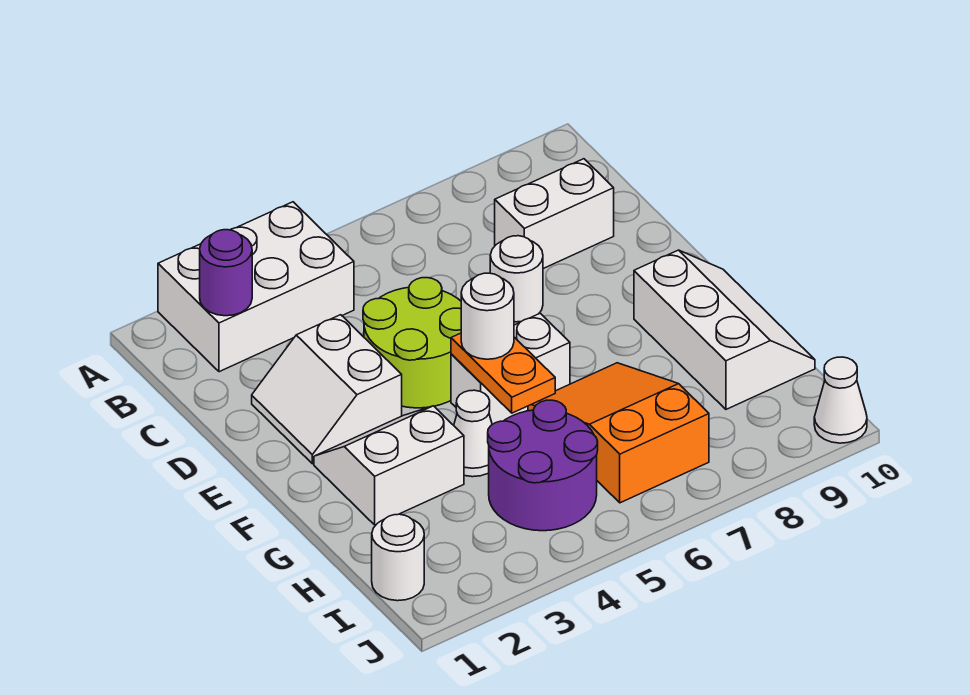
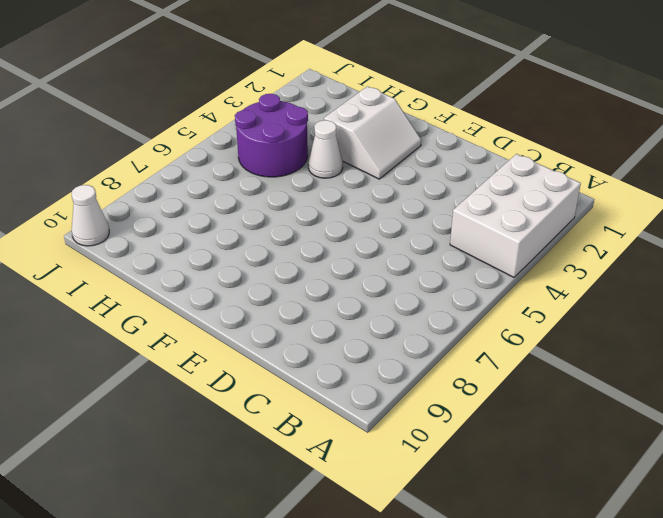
none -> white brick C8:C9 level 1
none -> white slope D2:E3 level 1 top 3
none -> lime round brick D4:E5 level 1

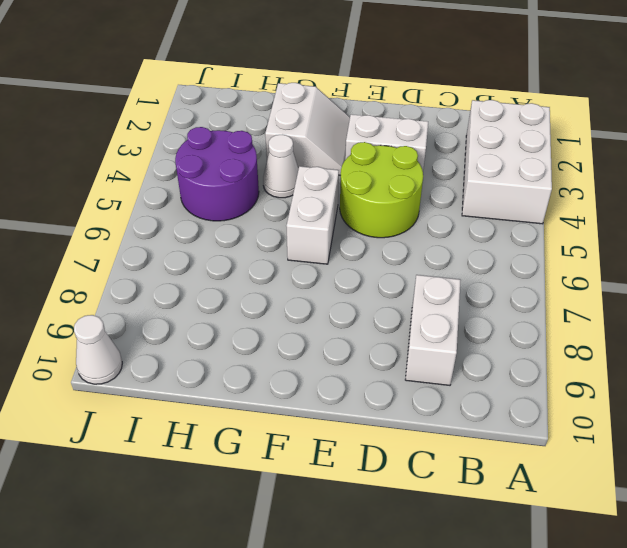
none -> white round brick D7 level 1
none -> white slope F9:H10 level 1 top 9
none -> orange slope G6:I7 level 1 top I

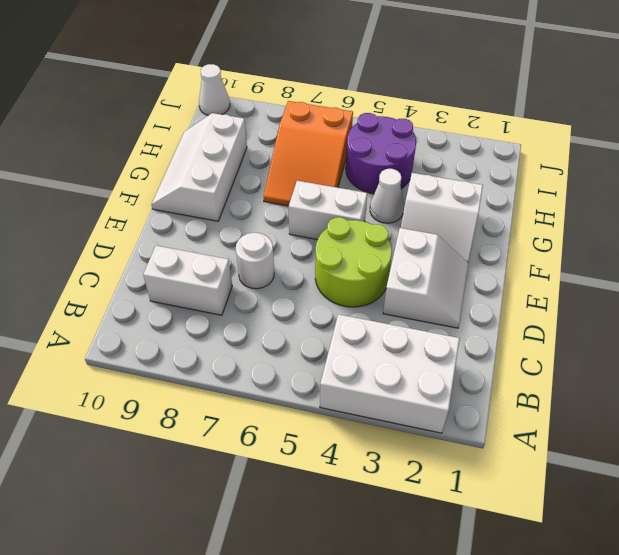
none -> white round brick I1 level 1
none -> purple round brick B2 level 2
none -> orange plate F5:G5 level 2

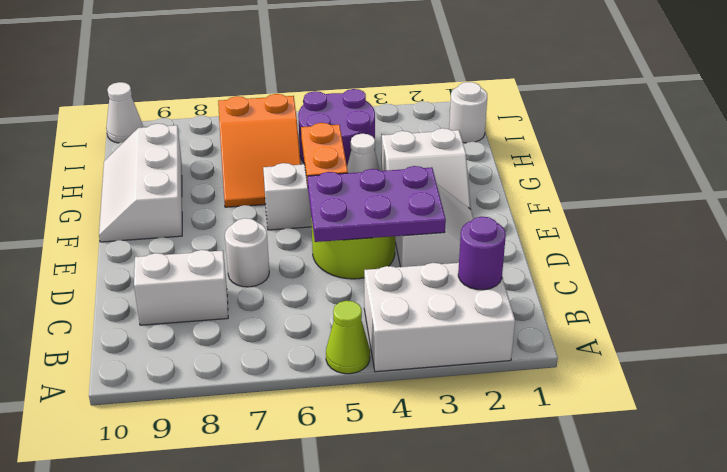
lime cone A5 level 1 -> none
purple plate D3:E5 level 2 -> none
none -> white round brick F5 level 3

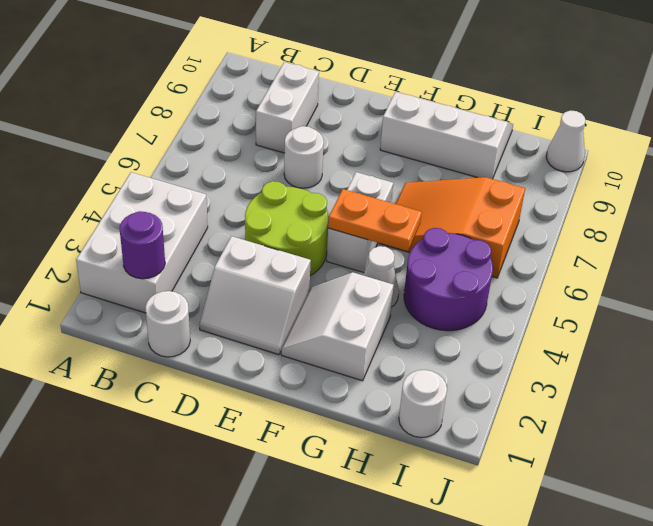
white round brick C1 level 1 -> white round brick F5 level 3

